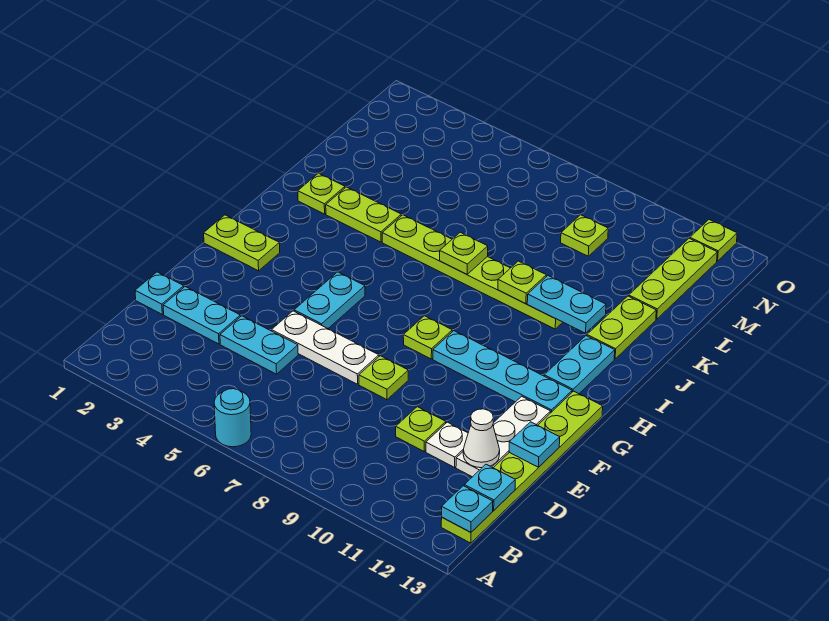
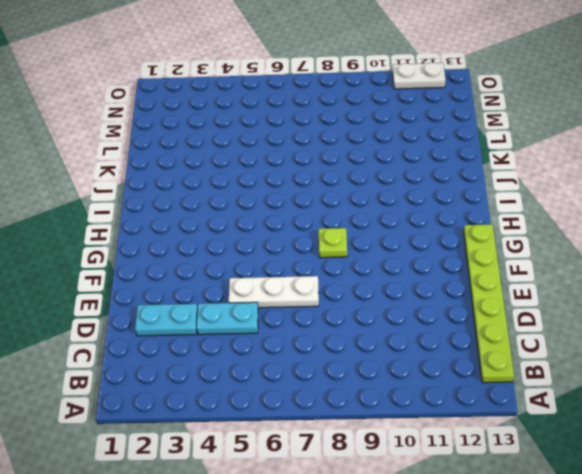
white plate O11:O12 level 1 -> lime plate O12 level 1
none -> cyan round brick A6 level 1
none -> cyan plate D1 level 1
none -> lime plate D10 level 1

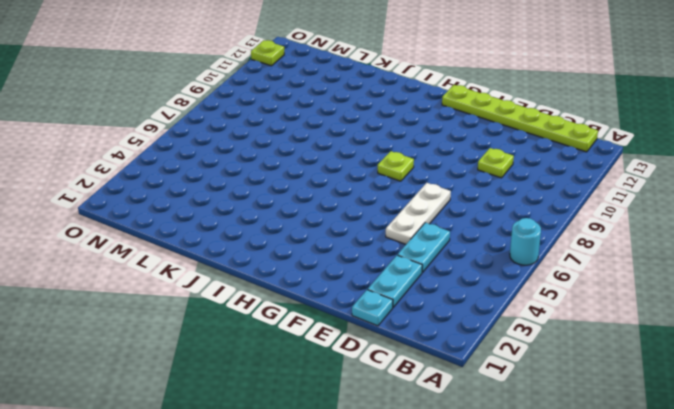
none -> white plate D11 level 1
none -> white plate D12:F12 level 1
none -> lime plate E8 level 1

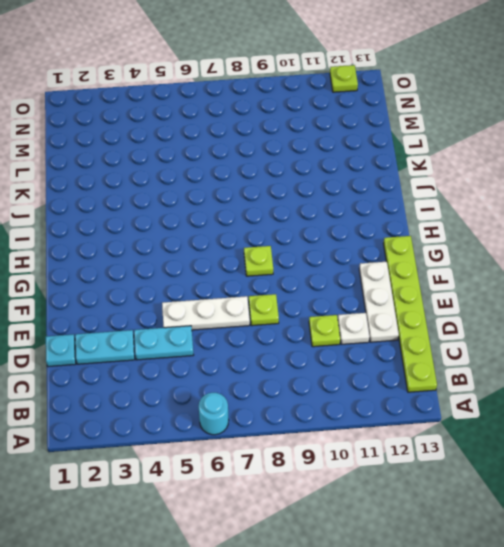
none -> cyan plate F5:G5 level 1
none -> lime plate G1:G2 level 1
none -> cyan plate G9:G12 level 1

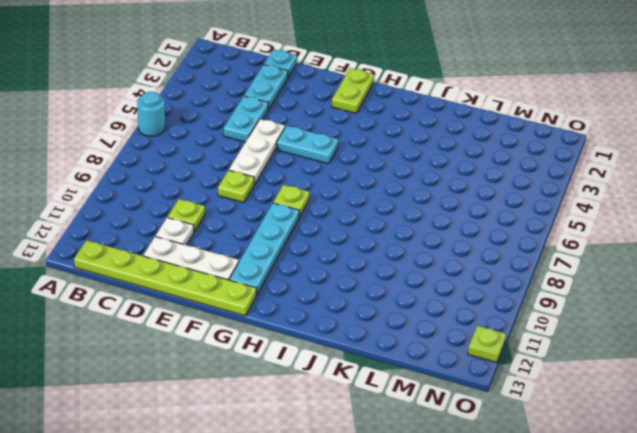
none -> cyan plate H12:I12 level 1
none -> lime plate J2 level 1
none -> lime plate J3:J4 level 1

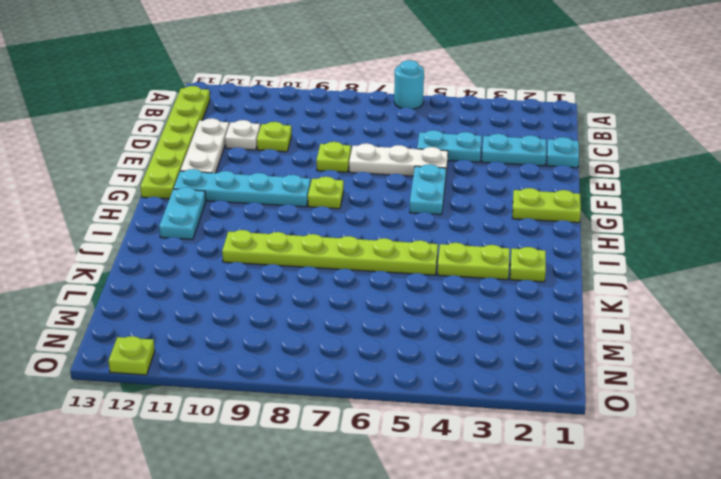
none -> lime plate J12:K12 level 1
none -> lime plate L12:N12 level 1
none -> lime plate M9 level 1

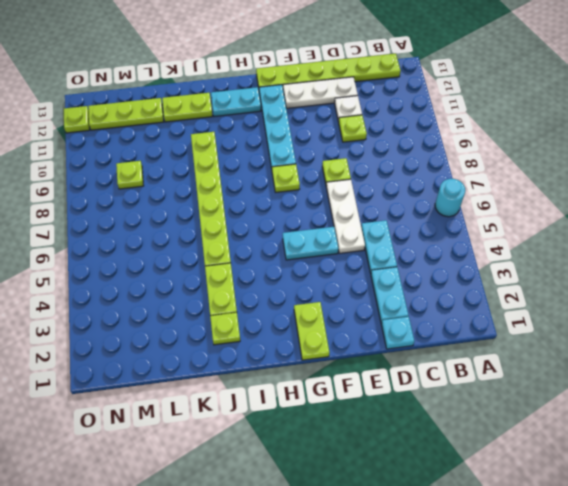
none -> cyan plate B13 level 2
none -> cyan plate C13 level 2
none -> white cone D12 level 2

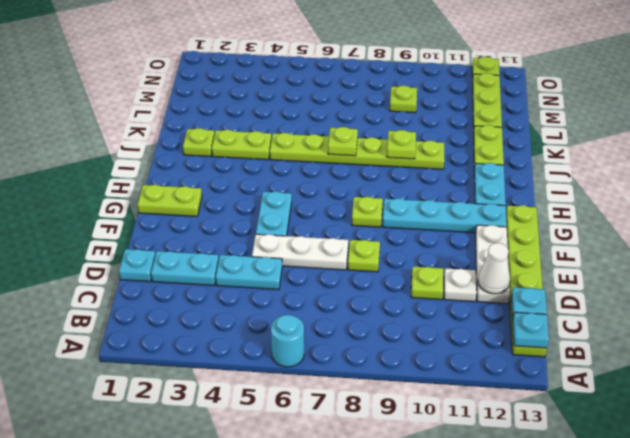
none -> cyan plate E13 level 2
none -> cyan plate J10:J11 level 2

